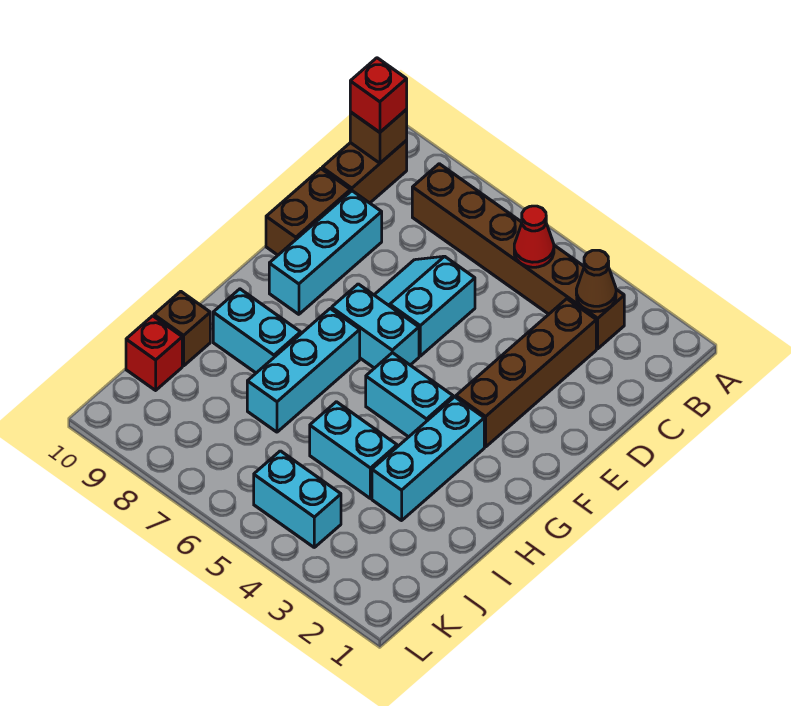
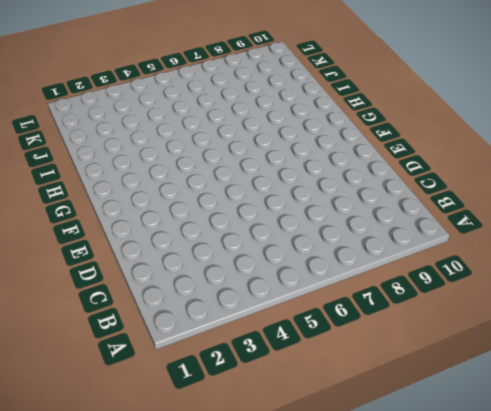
none -> brown brick B3:B8 level 1
none -> brown brick B10:C10 level 1
none -> brown brick C3:F3 level 1

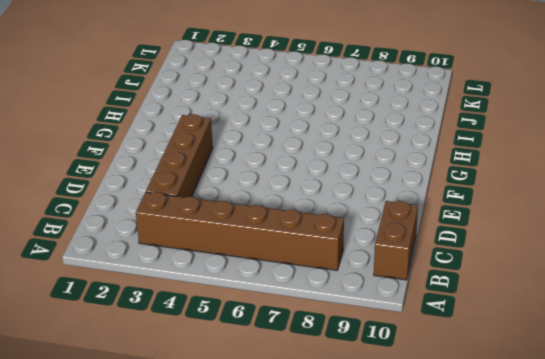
none -> cyan slope D6:E7 level 1 top 6
none -> cyan brick D9:F9 level 1
none -> brown brick D10:E10 level 1

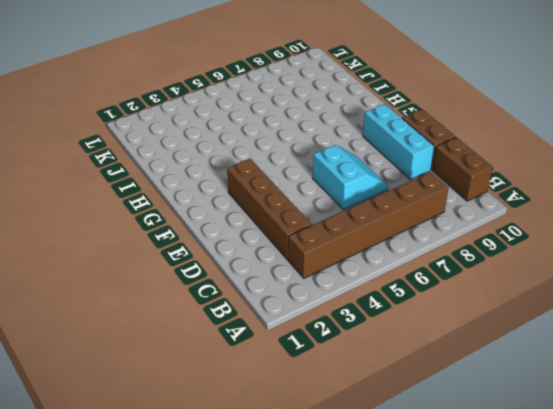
none -> cyan brick F6:F7 level 1
none -> cyan brick G3:I3 level 1
none -> cyan brick G4:G5 level 1

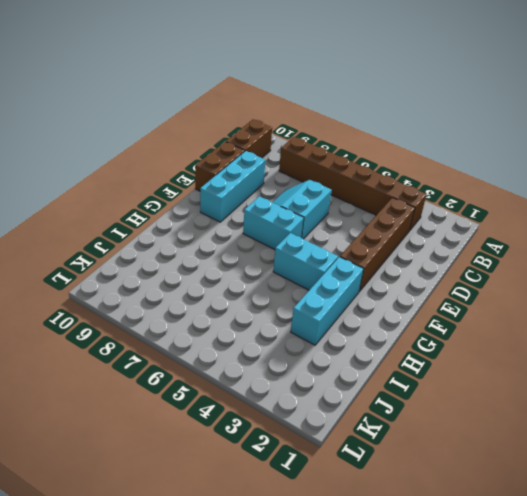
none -> cyan brick G7:I7 level 1
none -> cyan brick H8:H9 level 1
none -> cyan brick I4:I5 level 1

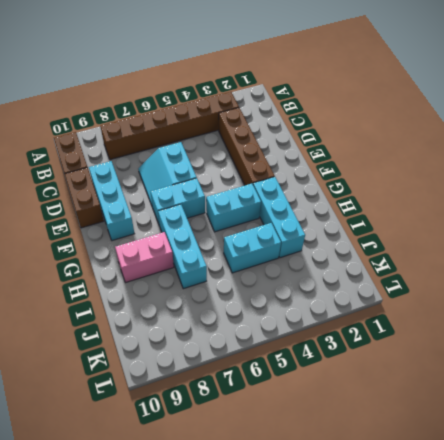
pink brick H8:H9 level 1 -> cyan brick H8:H9 level 1
none -> brown brick I10 level 1
none -> red brick J10 level 1
none -> cyan brick K4:K5 level 1

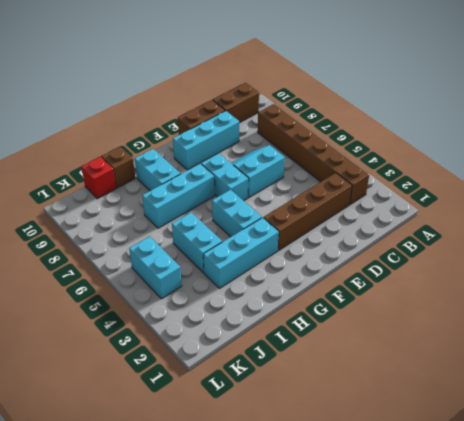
none -> brown cone B3 level 2
none -> red cone B5 level 2
none -> brown brick B10 level 2

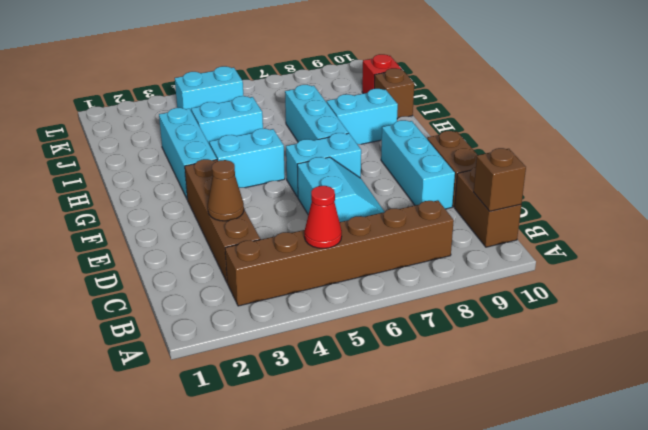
brown cone D3 level 2 -> brown cone B3 level 2
none -> red brick B10 level 3

